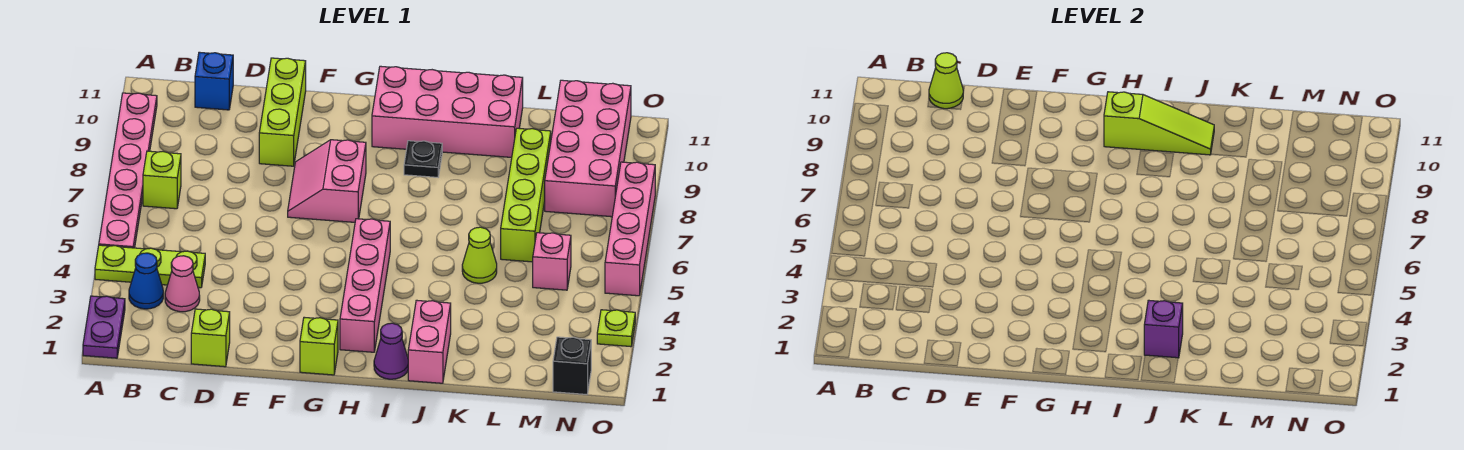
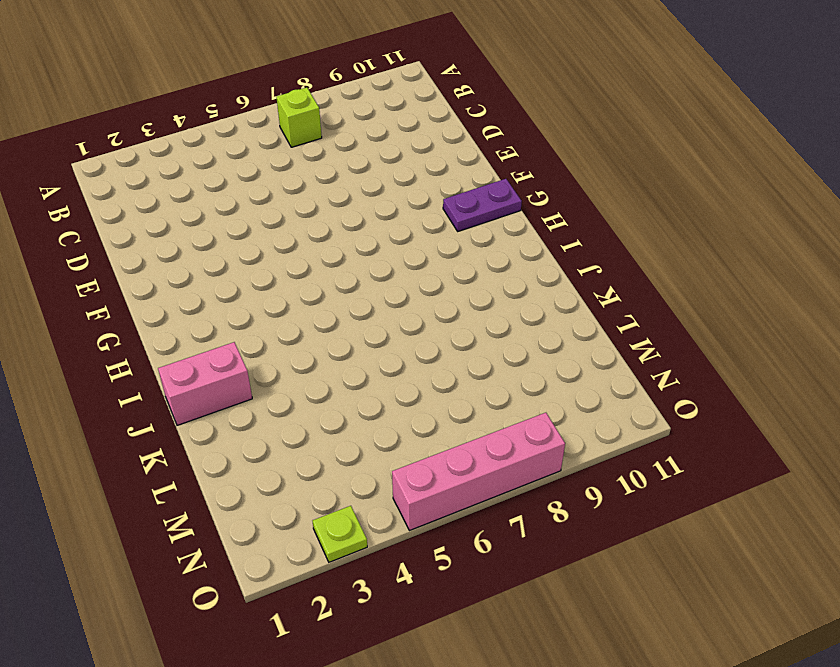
purple plate G10:G11 level 1 -> purple plate A1:A2 level 1
none -> lime plate A4:C4 level 1
none -> pink plate A5:A10 level 1
none -> blue cone B3 level 1

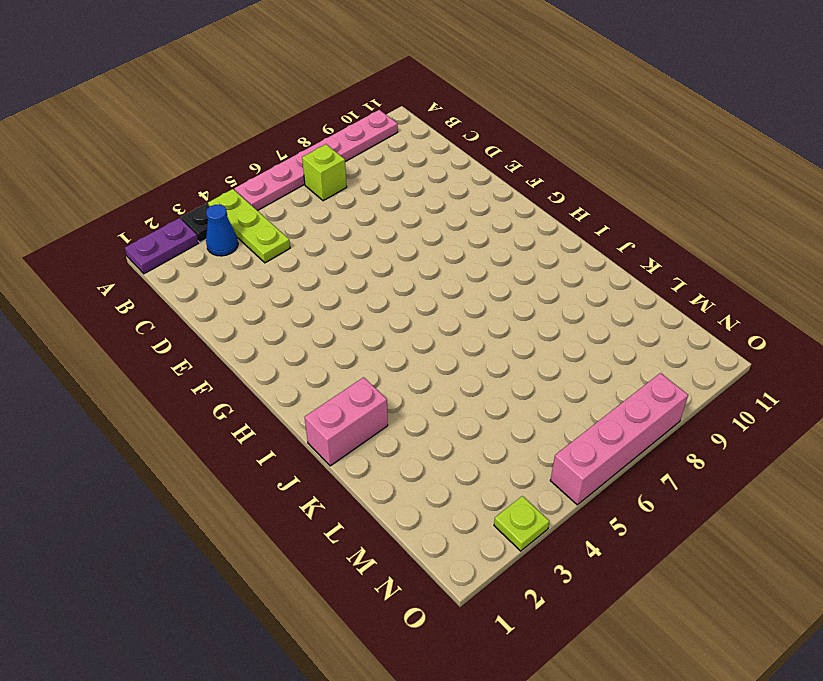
black plate A3 level 1 -> black plate I9 level 1
none -> pink cone C3 level 1
none -> blue brick C11 level 1
none -> lime brick D1 level 1

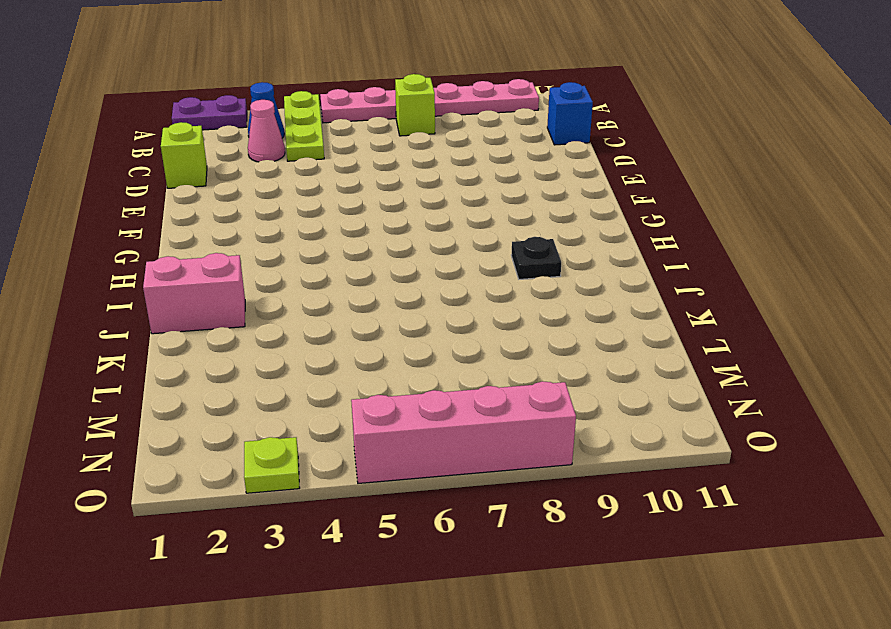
none -> lime brick E9:E11 level 1
none -> pink slope F7:G8 level 1 top G
none -> lime brick G1 level 1

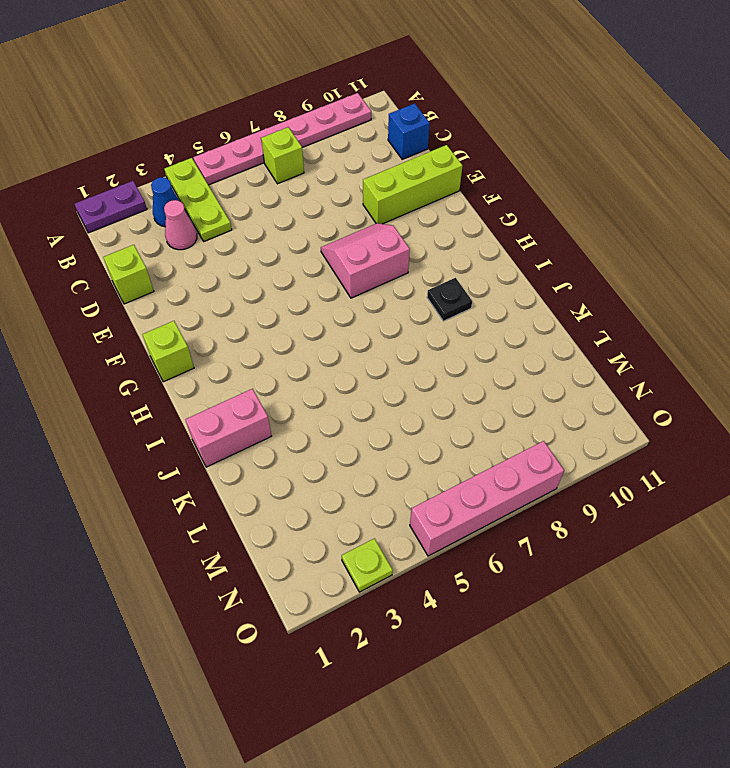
none -> pink brick H2:H5 level 1
none -> pink brick H10:K11 level 1
none -> purple cone I1 level 1

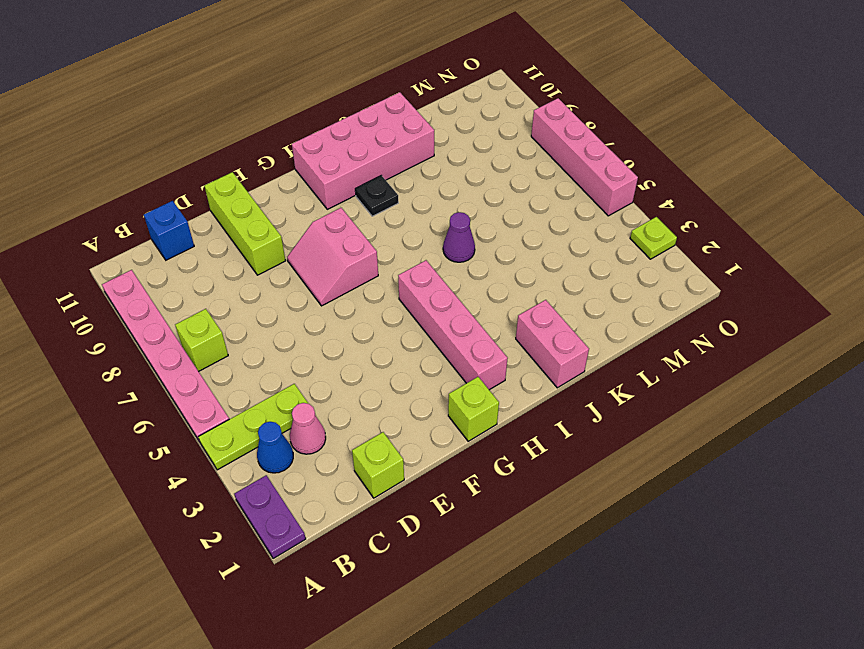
purple cone J6 level 1 -> purple cone I1 level 1
none -> lime cone K5 level 1
none -> lime brick L6:L9 level 1
none -> pink brick M5 level 1

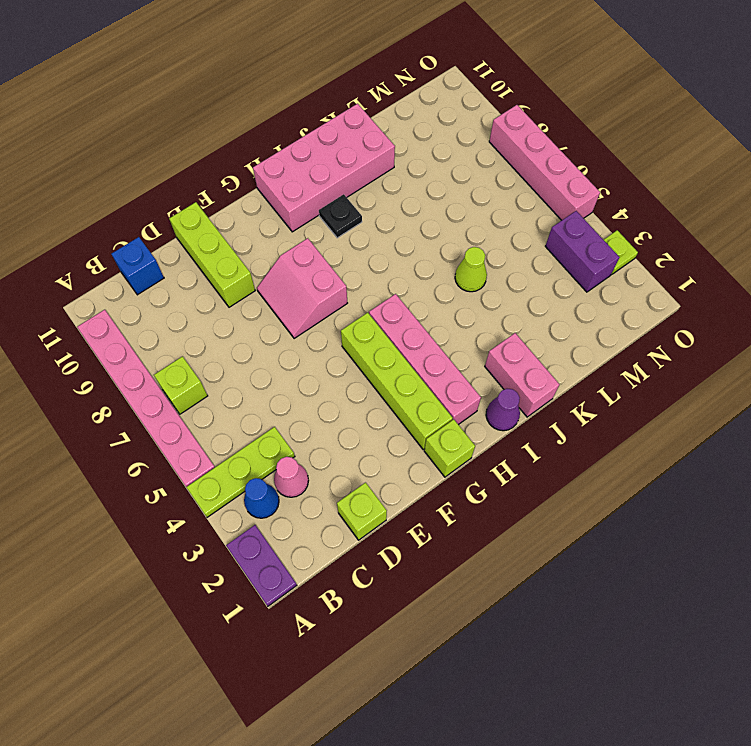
lime brick G2:G5 level 1 -> lime brick L6:L9 level 1
purple brick N3:N4 level 1 -> none
none -> pink brick M5 level 1
none -> pink brick M8:N11 level 1
none -> black brick N1 level 1

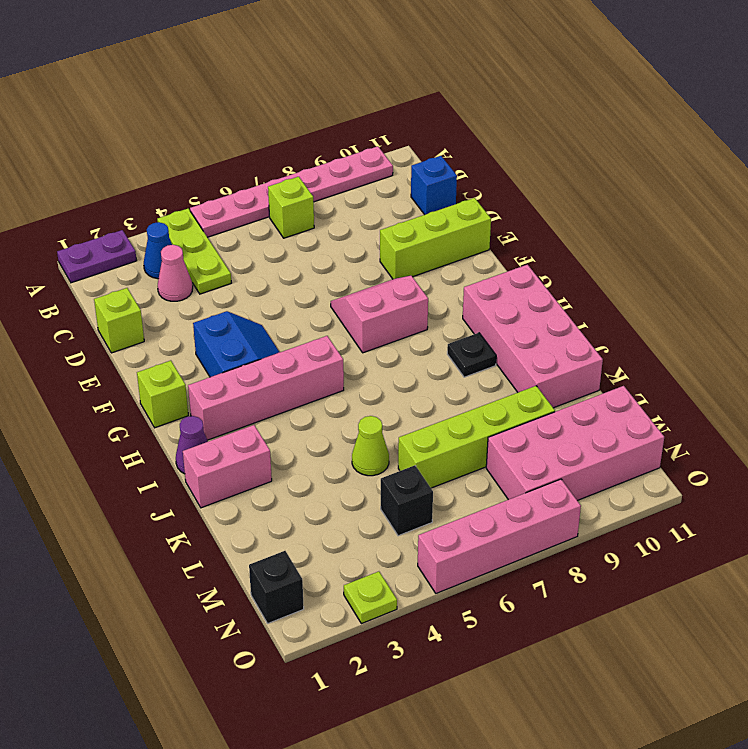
blue slope F3:G4 level 1 top 3 -> none
black brick M5 level 1 -> pink brick M5 level 1
none -> lime cone C11 level 2
none -> lime slope H10:J10 level 2 top H
none -> purple brick J2 level 2

